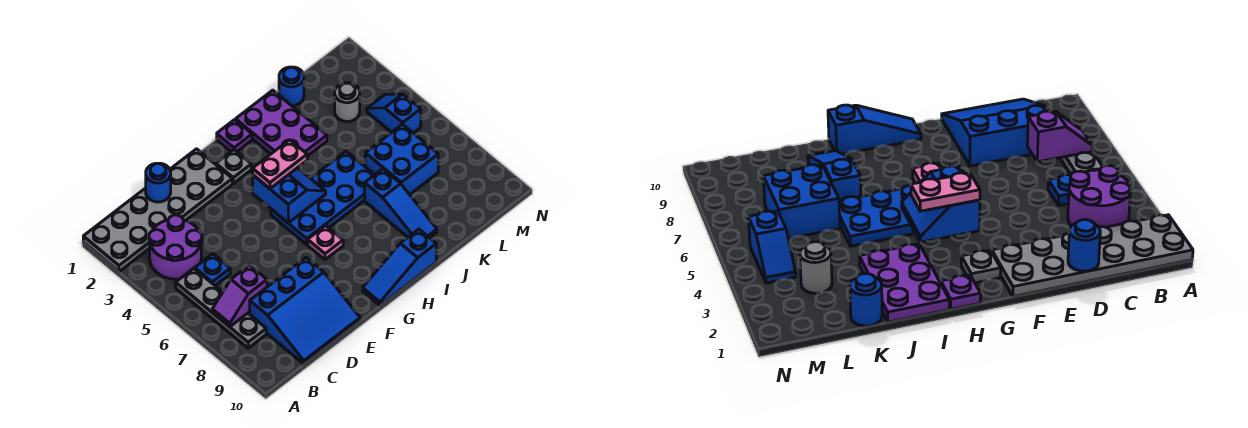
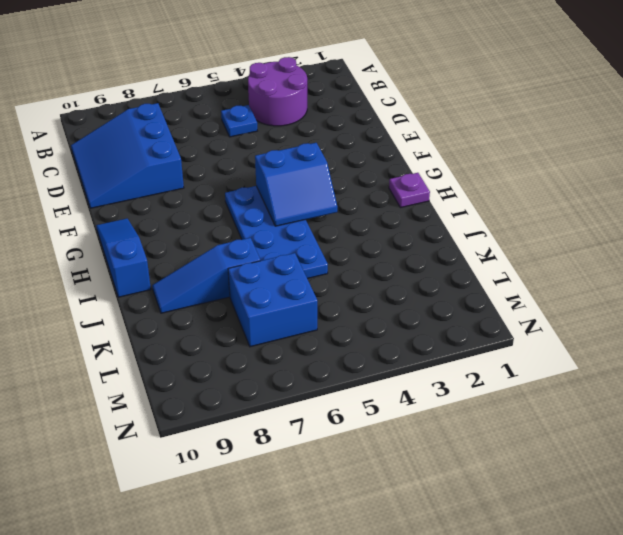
none -> grey plate A1:F2 level 1
none -> grey plate B5:B8 level 1
none -> grey plate G2 level 1

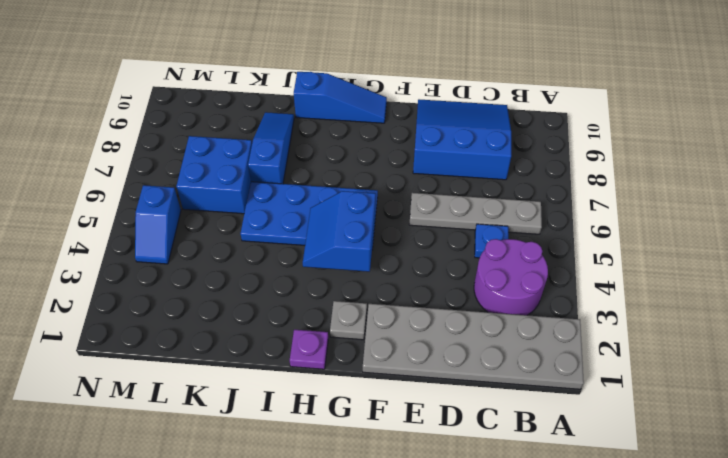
grey plate B6:E6 level 1 -> grey plate B5:B8 level 1
none -> pink plate G7 level 1
none -> purple plate I1:J3 level 1
none -> blue round brick K1 level 1

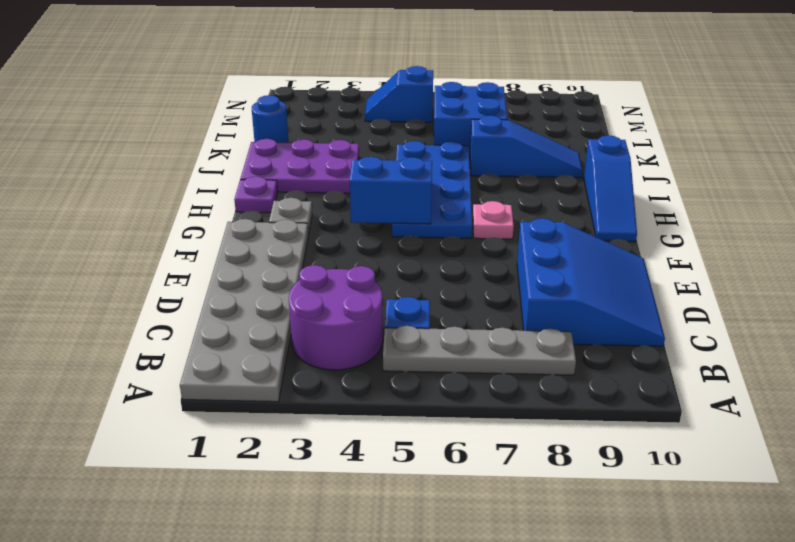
none -> grey round brick L3 level 1
none -> purple slope B7:C7 level 2 top C
none -> blue round brick D1 level 2

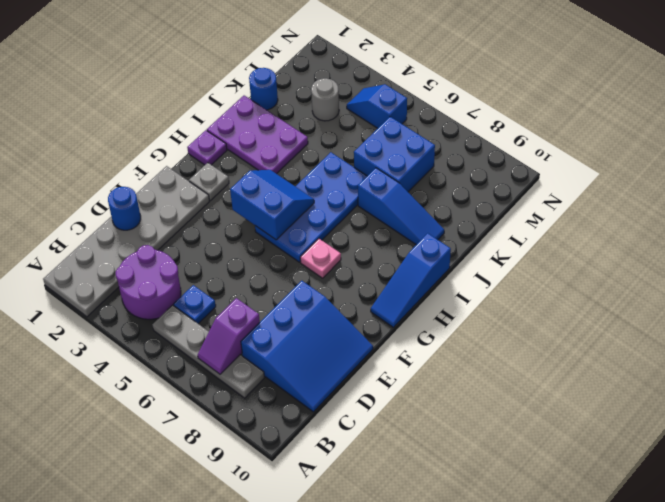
none -> pink plate G4:H4 level 3

